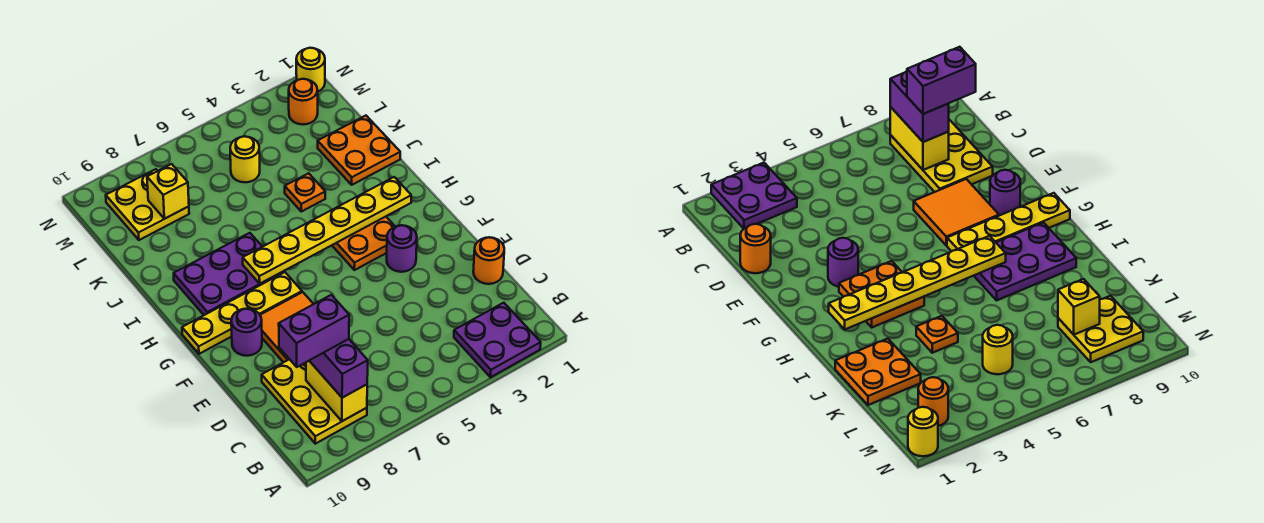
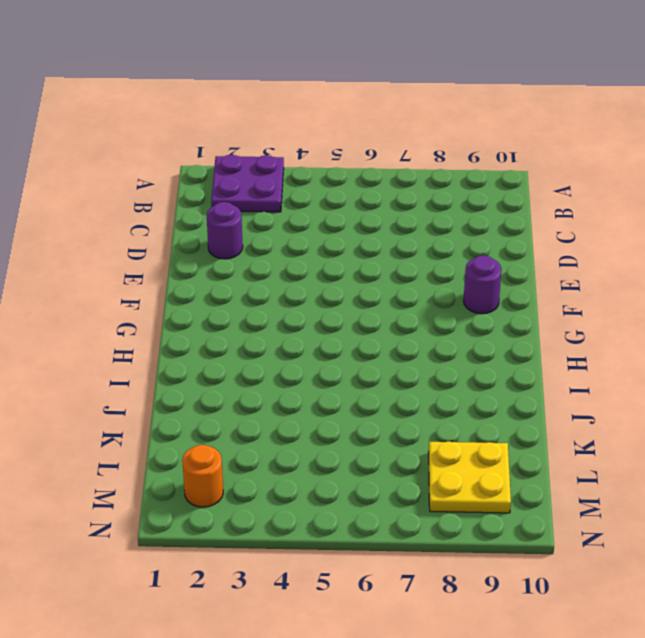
purple round brick D2 level 1 -> purple round brick F3 level 1
none -> yellow plate B8:D9 level 1
none -> orange round brick D1 level 1
none -> orange tile E7:F8 level 1

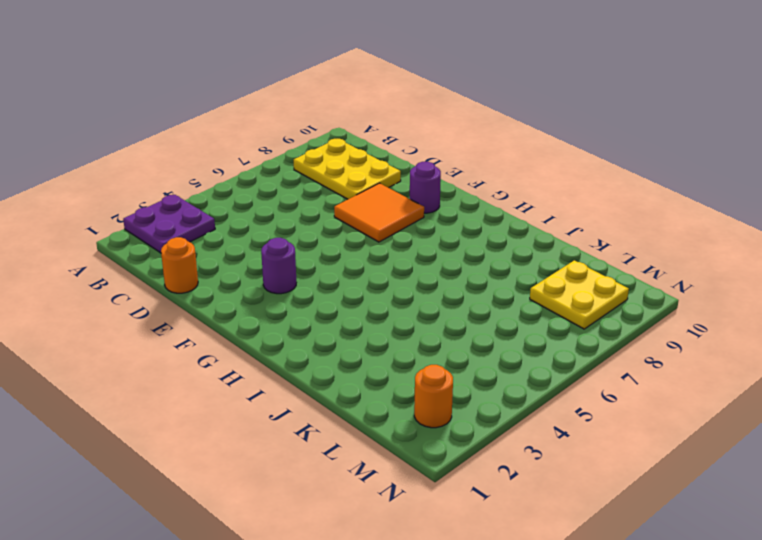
none -> orange plate G3:H4 level 1
none -> yellow plate G7:G10 level 1
none -> purple plate H7:I9 level 1

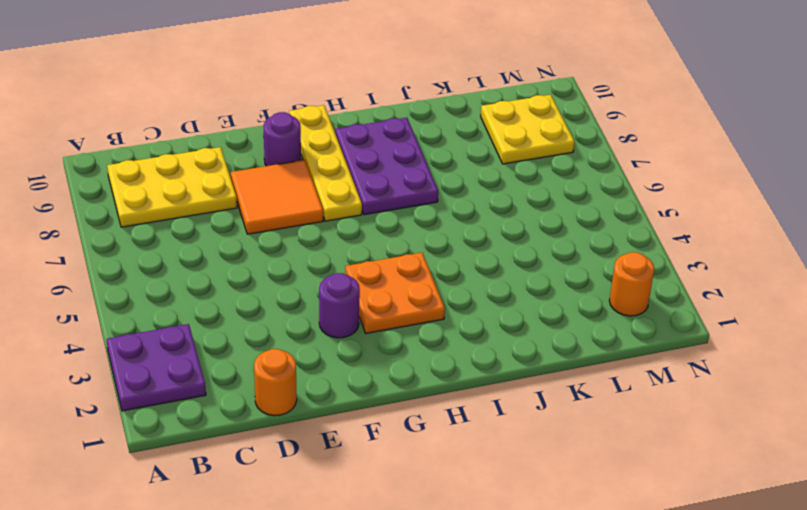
none -> orange plate J1:K2 level 1
none -> orange plate J4 level 1
none -> yellow round brick L5 level 1

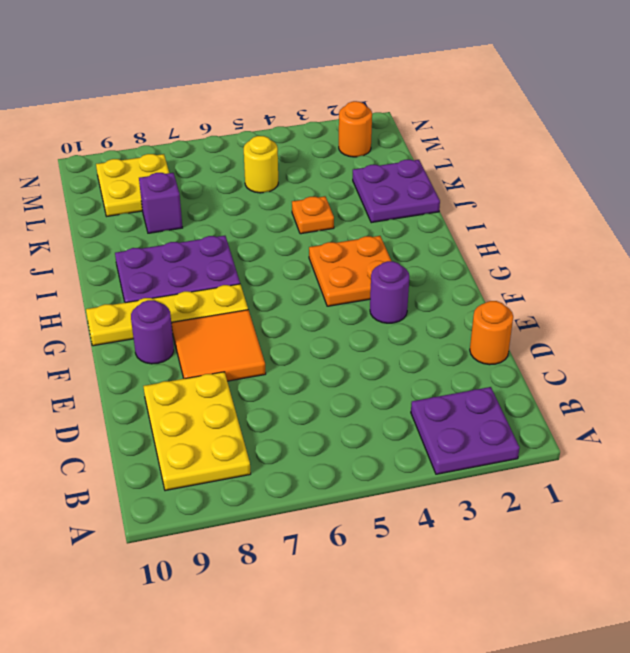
purple plate J1:K2 level 1 -> orange plate J1:K2 level 1
purple brick K8 level 1 -> none
none -> yellow round brick N1 level 1
none -> yellow brick B8:C8 level 2
none -> yellow plate H2:H7 level 2

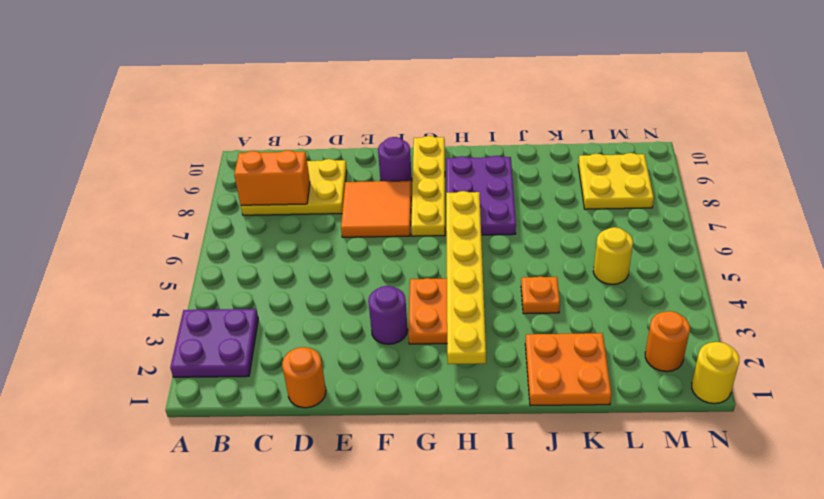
orange brick B8:C8 level 2 -> yellow brick B8:C8 level 2
none -> yellow brick L8 level 2
none -> purple brick B8:C8 level 3
none -> purple brick C8:C9 level 4

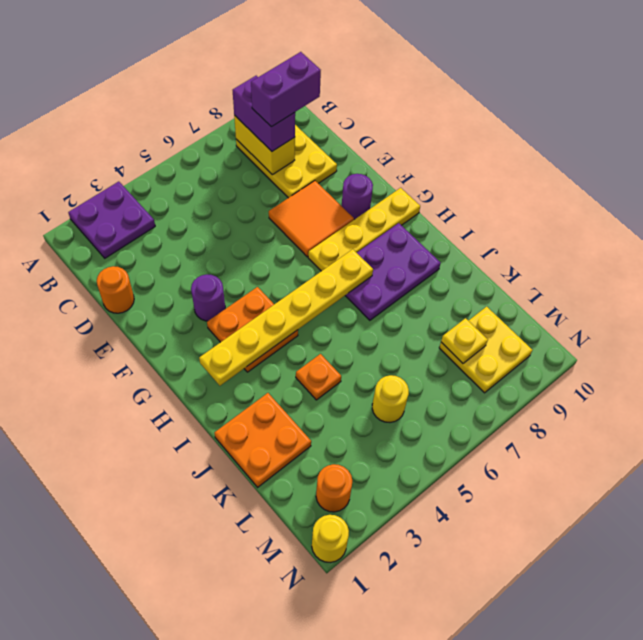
yellow plate L8 level 2 -> yellow brick L8 level 2

